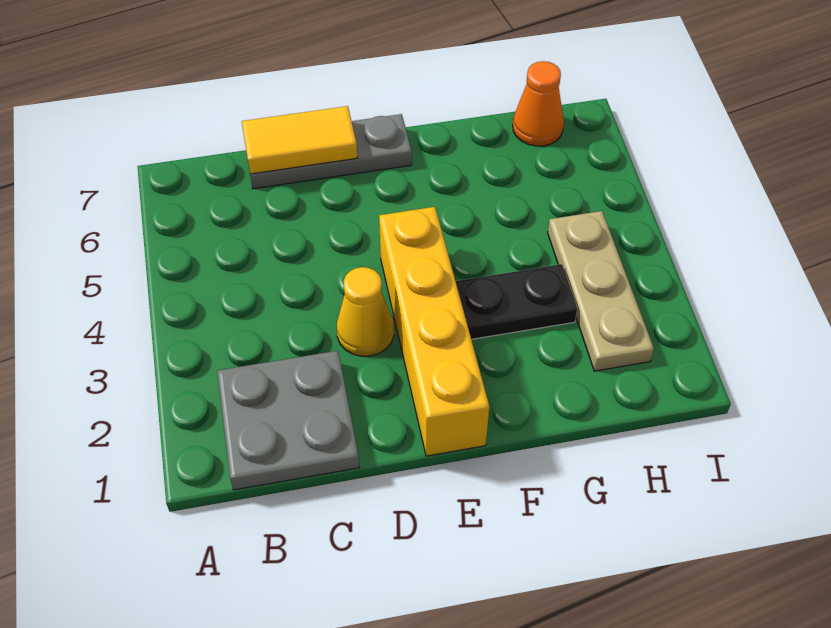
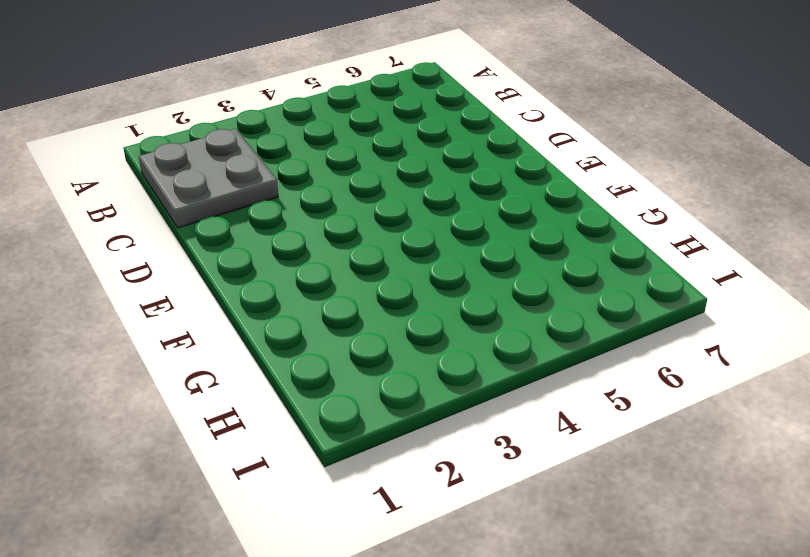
none -> grey plate C7:E7 level 1
none -> yellow cone D3 level 1

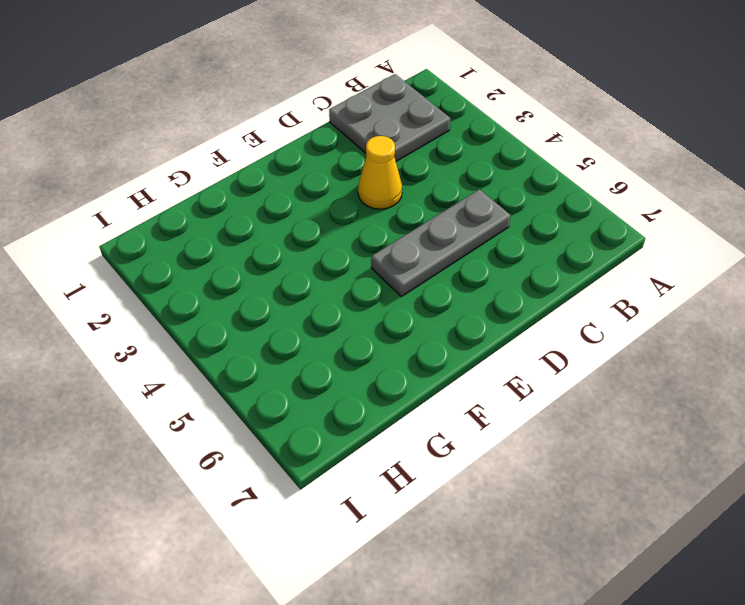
grey plate C5:E5 level 1 -> grey plate C7:E7 level 1
none -> yellow brick E1:E4 level 1
none -> black plate F3:G3 level 1

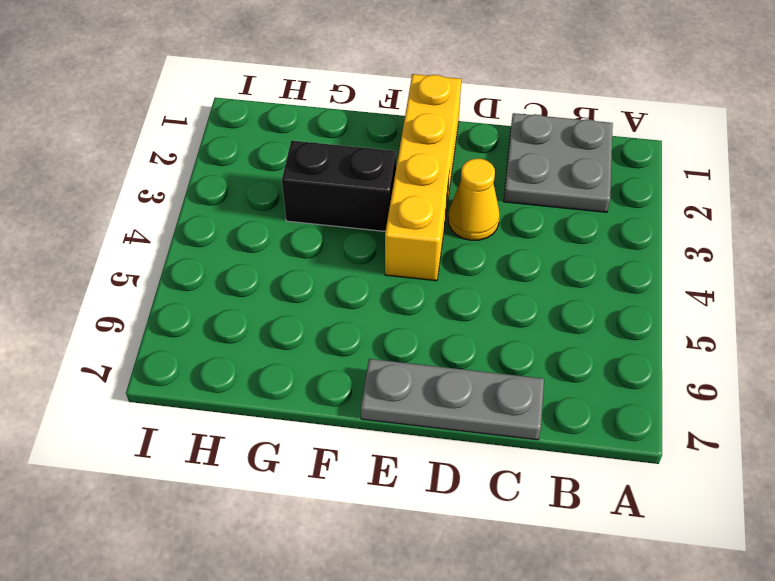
black brick F3:G3 level 1 -> black plate F3:G3 level 1
none -> tan plate H2:H4 level 1
none -> orange cone H7 level 1

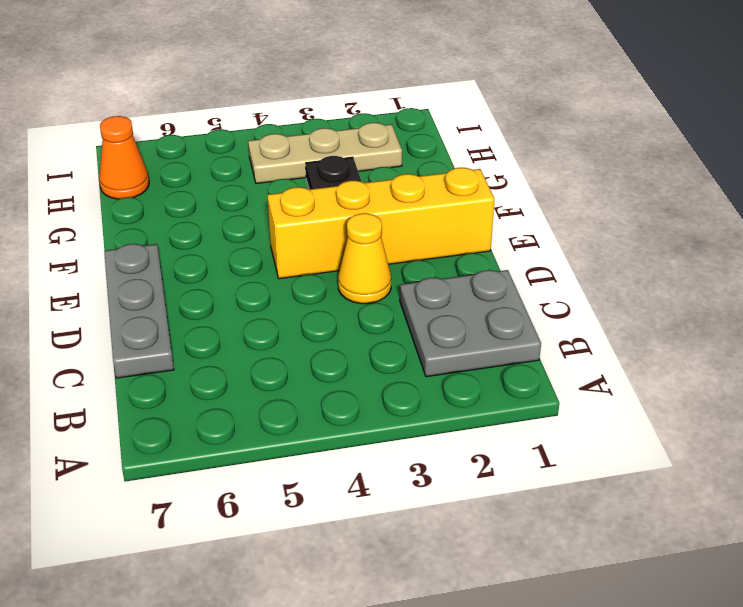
none -> yellow tile C7:D7 level 2

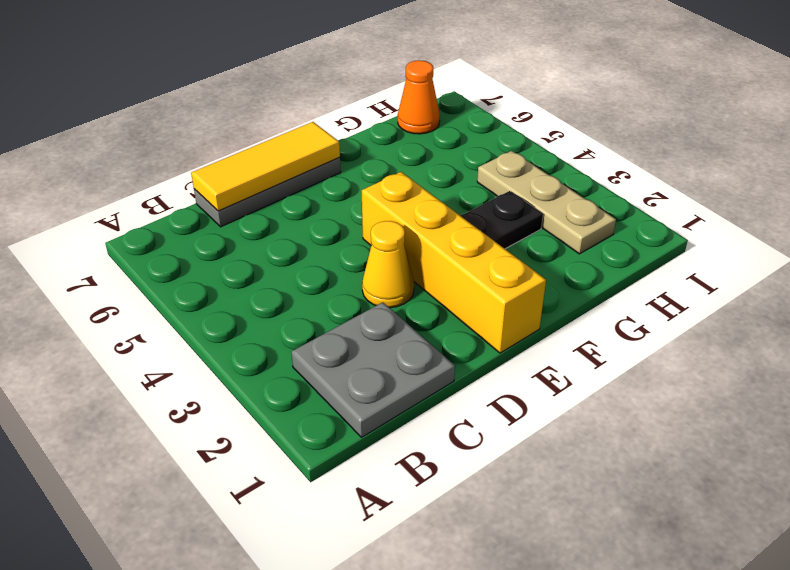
yellow tile C7:E7 level 2 -> yellow tile C7:D7 level 2

